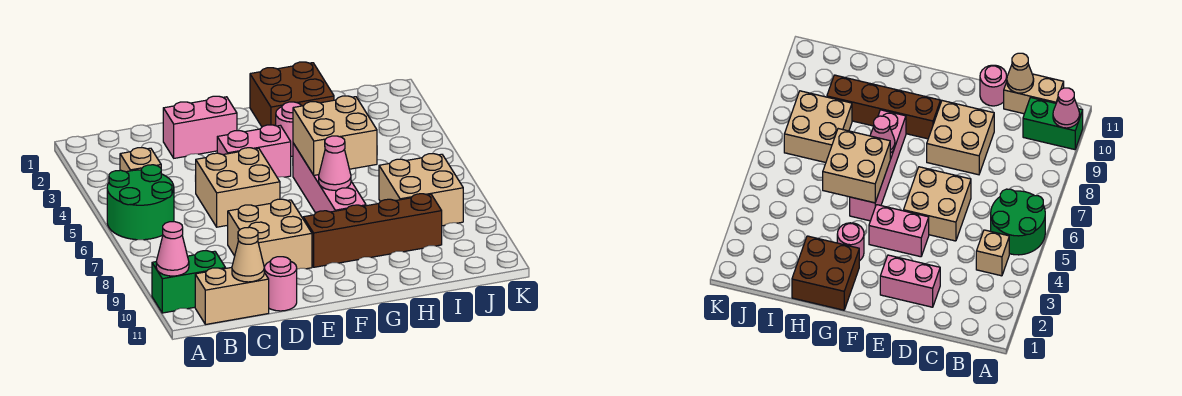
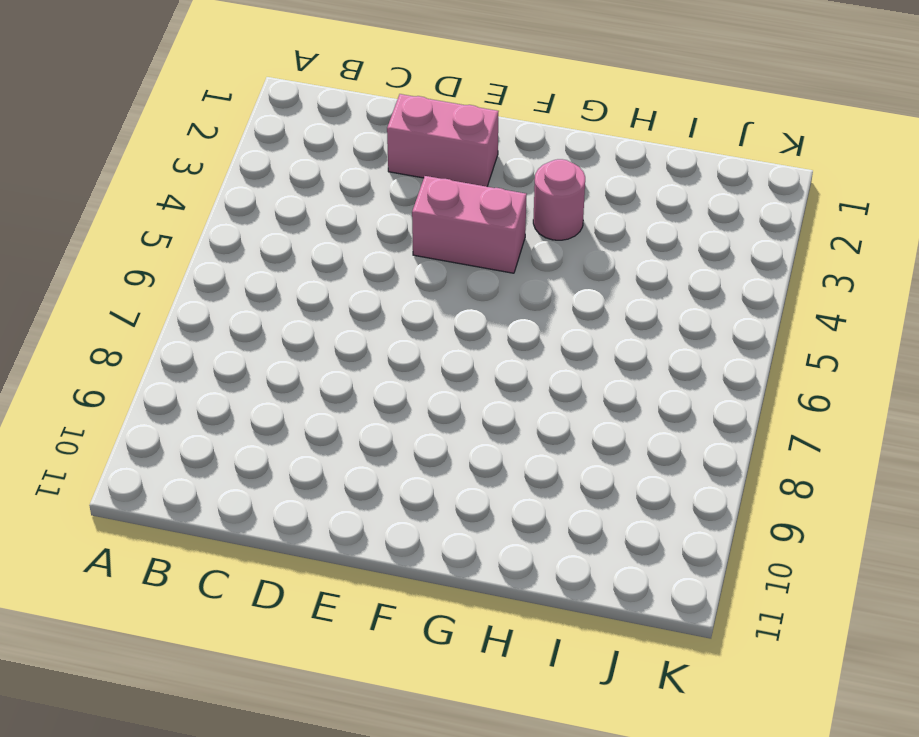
none -> green round brick A5:B6 level 1
none -> green brick A10:B10 level 1
none -> tan brick B4 level 1

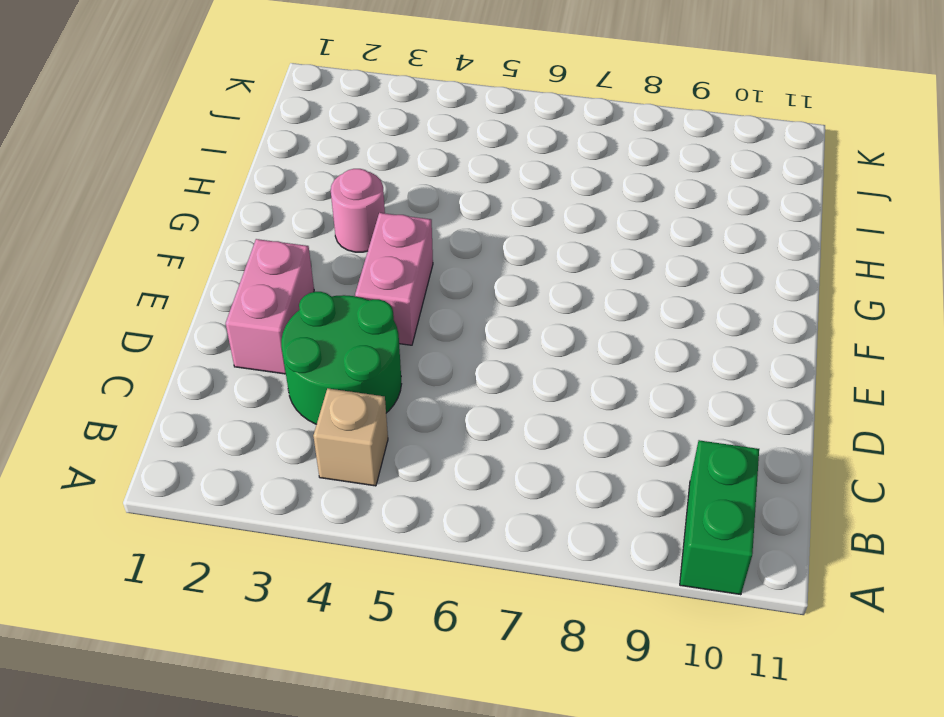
green round brick C3:D4 level 1 -> green round brick A5:B6 level 1
none -> tan brick B11:C11 level 1
none -> tan brick D5:E6 level 1
none -> tan brick D8:E9 level 1

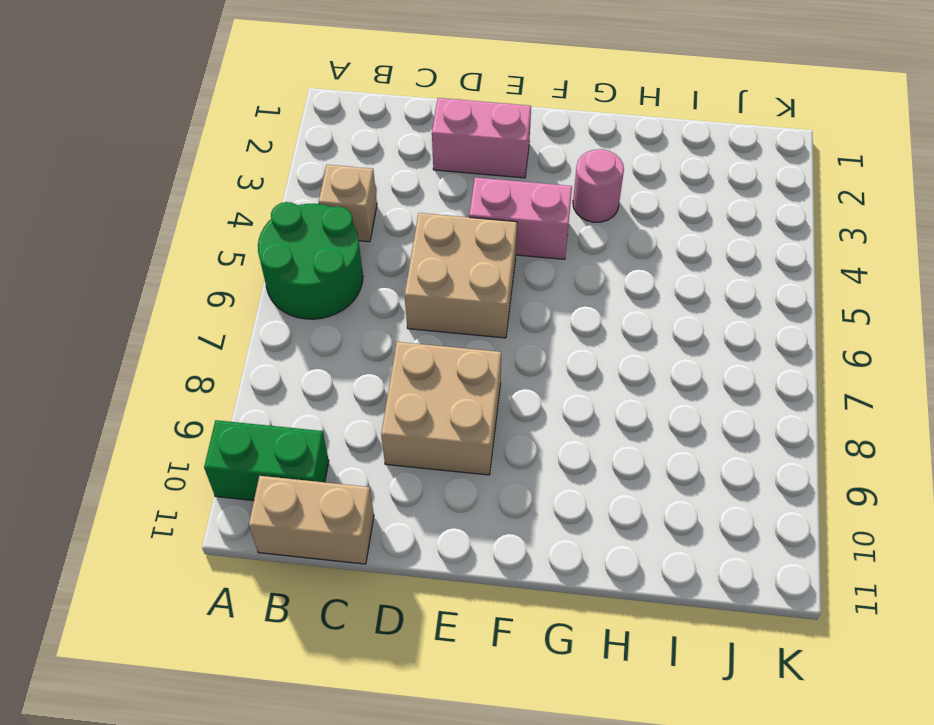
none -> pink round brick D11 level 1
none -> brown brick F9:I9 level 1
none -> brown brick G1:H2 level 1

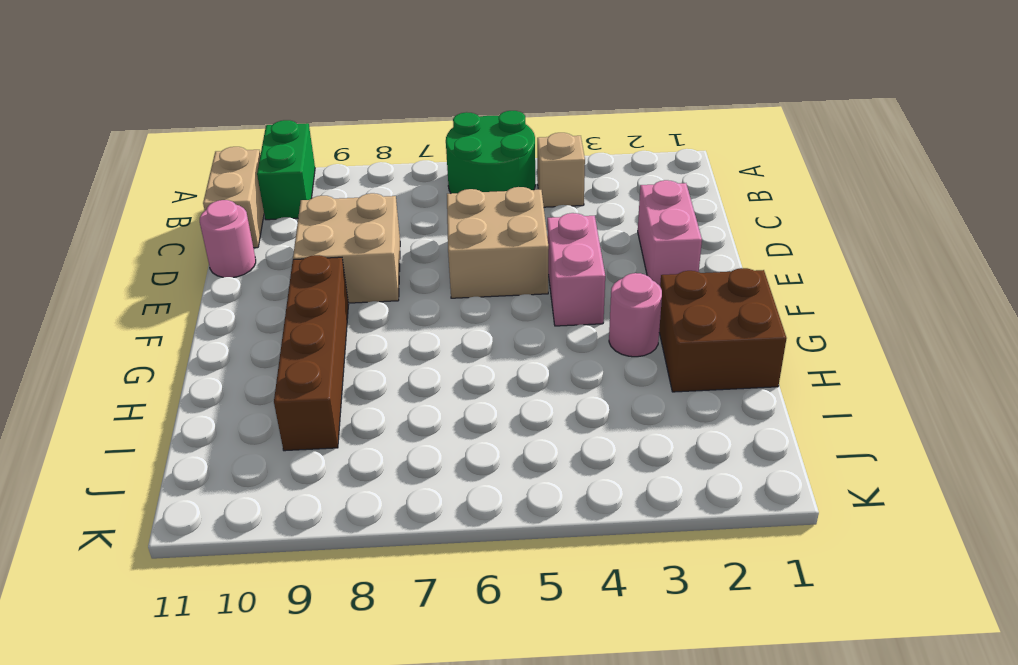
none -> pink brick G5:G8 level 1
none -> tan brick I7:J8 level 1
none -> pink cone A10 level 2

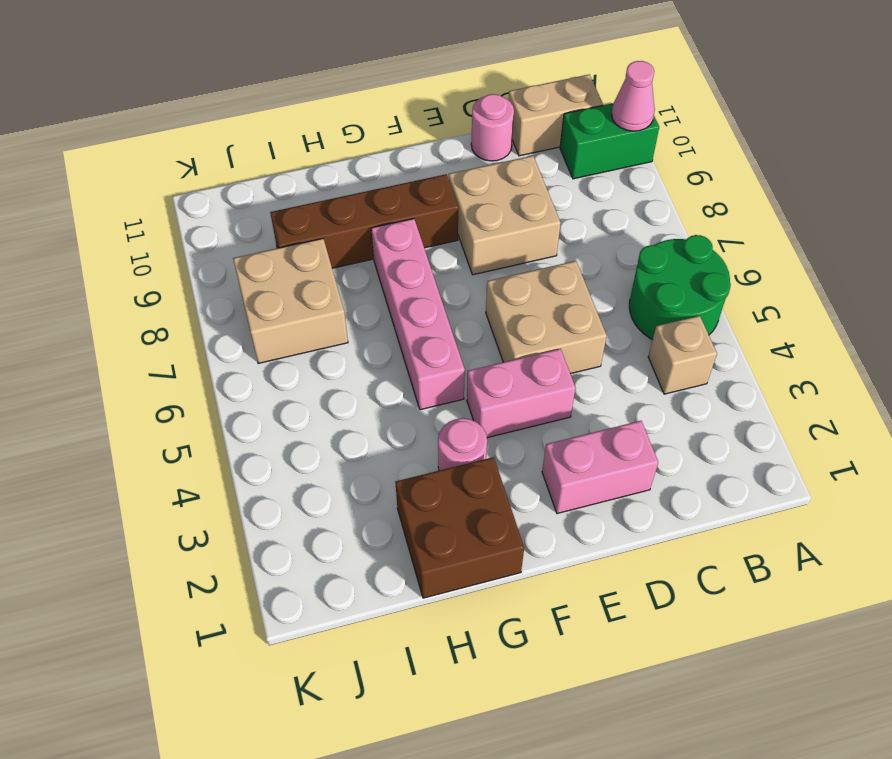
none -> tan cone C11 level 2
none -> tan brick G5:H6 level 2
none -> pink cone G7 level 2

